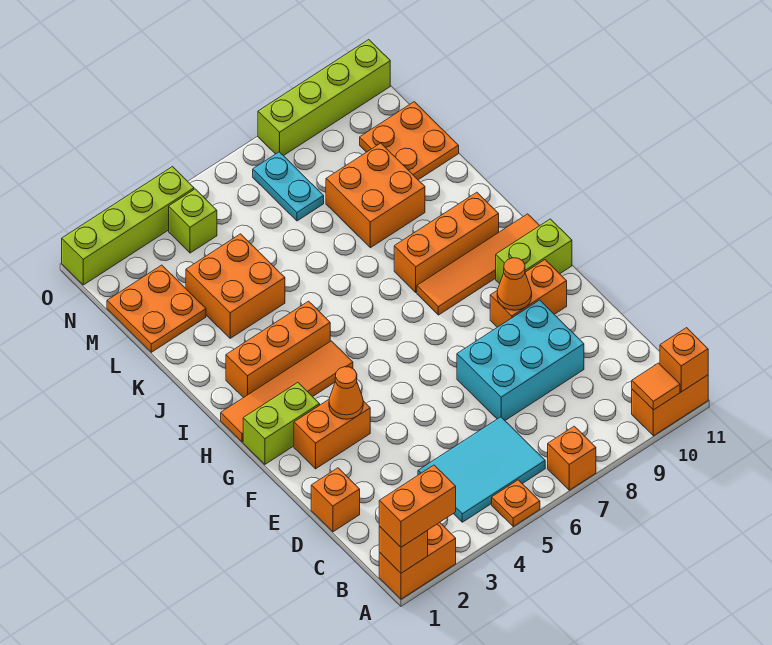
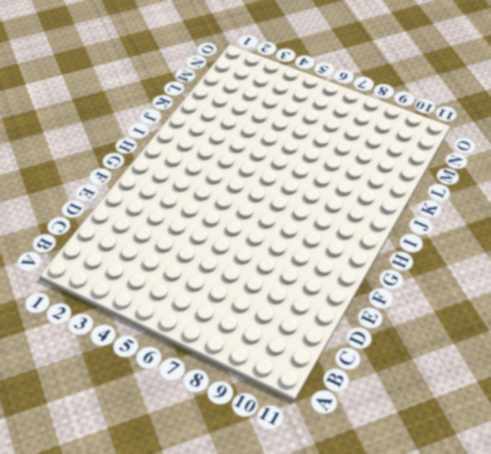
none -> orange brick A1:A2 level 1
none -> orange plate A5 level 1
none -> orange brick A7 level 1

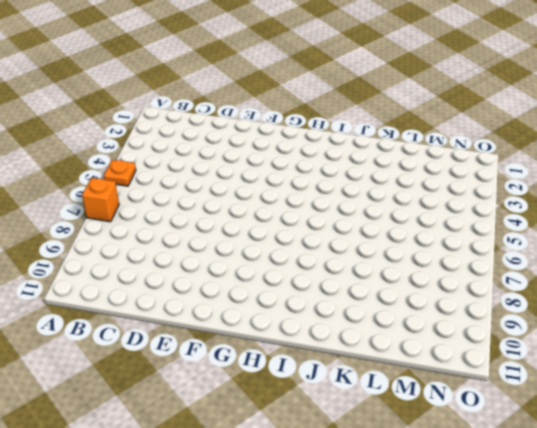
none -> orange brick A1:A2 level 1
none -> orange brick A10:A11 level 1
none -> cyan tile B4:C6 level 1

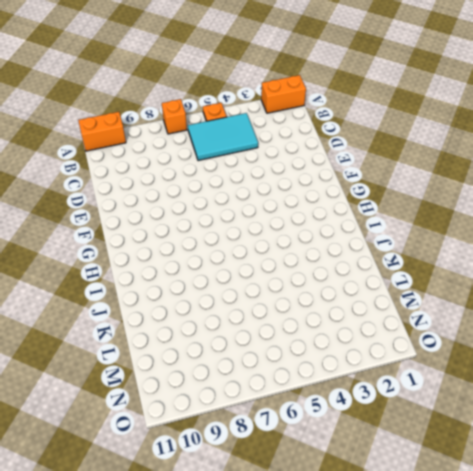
none -> orange brick D1 level 1
none -> cyan brick D7:E9 level 1
none -> orange brick F2:F3 level 1

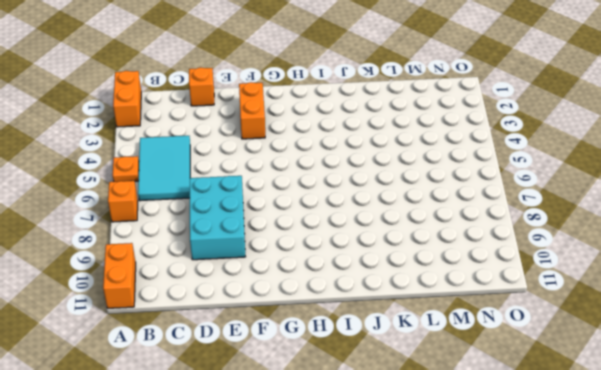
none -> orange brick F9:F10 level 1
none -> lime brick G1:G2 level 1
none -> lime brick G10:G11 level 1

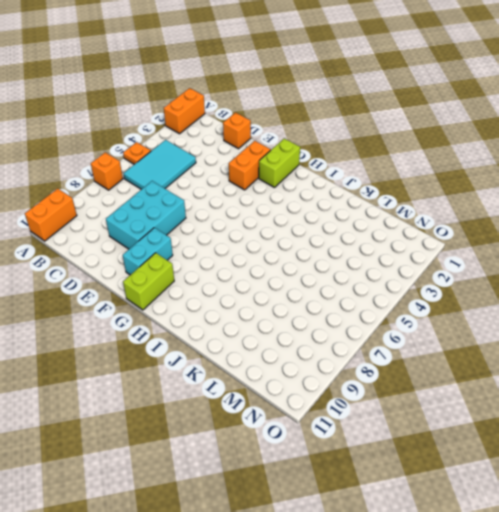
cyan brick F9:F10 level 1 -> orange brick F9:F10 level 1
none -> orange tile H1:H4 level 1
none -> orange tile H8:H11 level 1
none -> orange brick I2:I4 level 1

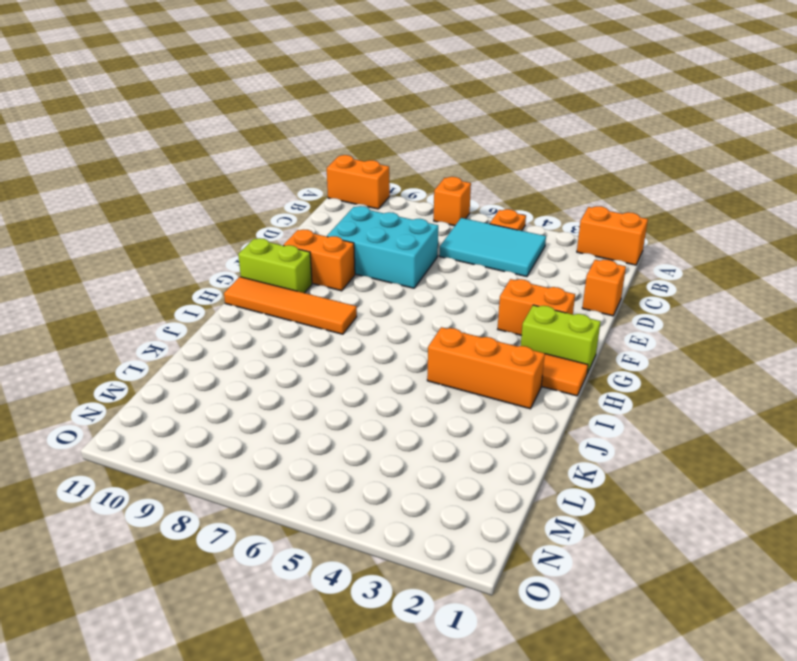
none -> orange brick I8:I10 level 1
none -> orange brick K3:L4 level 1
none -> orange brick K8:L9 level 1

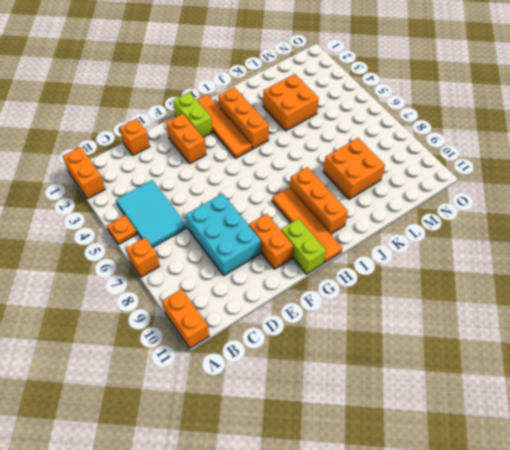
none -> orange plate L1:M2 level 1
none -> orange plate L10:M11 level 1
none -> cyan plate M7:N7 level 1

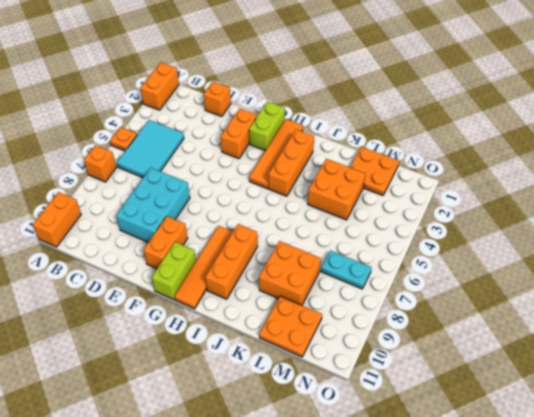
none -> lime brick N4 level 1
none -> lime brick O1:O4 level 1
none -> lime brick O8:O11 level 1

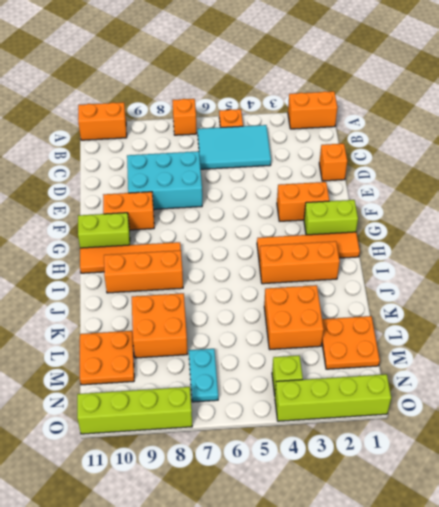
none -> orange brick A1 level 2
none -> orange tile A10 level 2
none -> orange brick A11 level 2

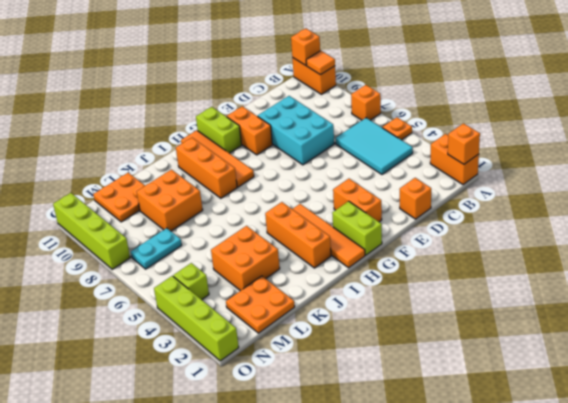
none -> orange cone F3 level 2
none -> orange cone F9 level 2
none -> orange brick A1:A2 level 3

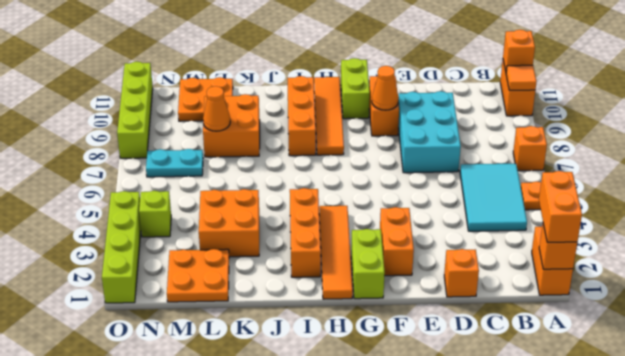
orange cone L8 level 2 -> orange cone F3 level 2

